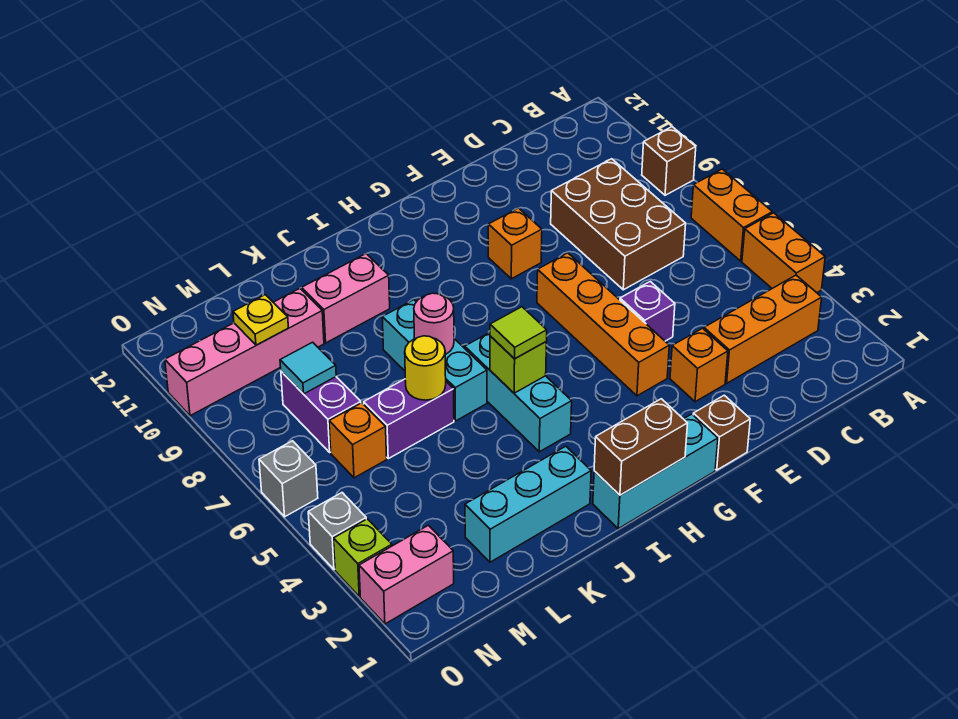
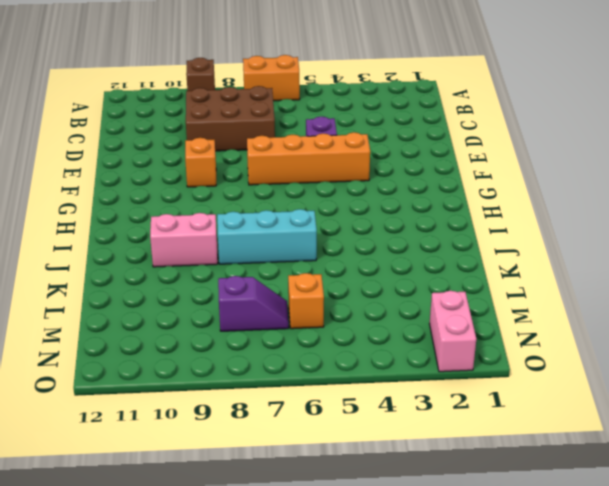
pink brick J9:J10 level 1 -> pink brick J10:K10 level 1
purple slope M7:M8 level 1 top 8 -> purple brick M7:M8 level 1
none -> orange brick A4:A5 level 1
none -> orange brick B3:D3 level 1
none -> orange brick E3 level 1
none -> brown brick F1 level 1

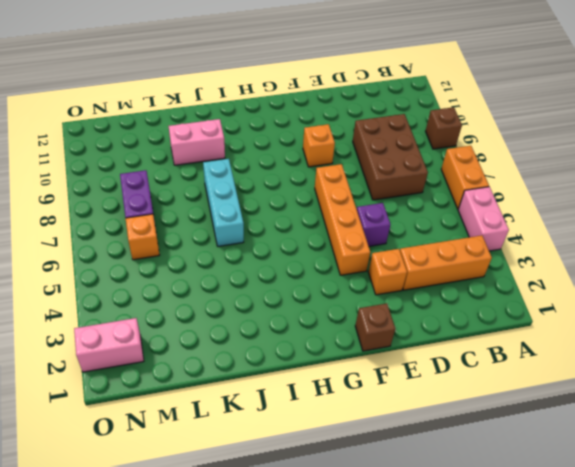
pink brick A4:A5 level 1 -> orange brick A4:A5 level 1
none -> cyan brick G1:I1 level 1
none -> cyan brick I4:I6 level 1
none -> cyan brick J2:L2 level 1
none -> purple brick K6:L6 level 1

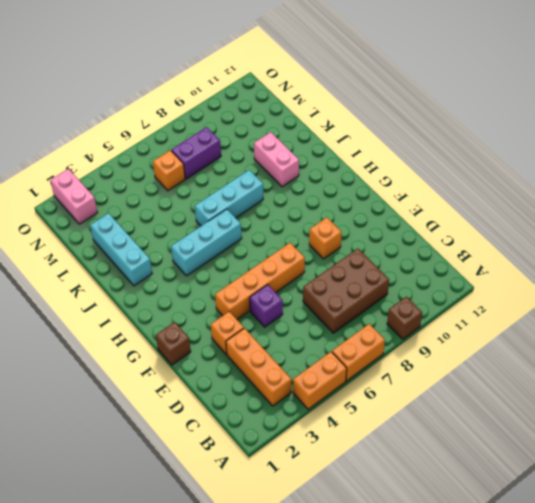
none -> cyan brick G1:I1 level 1
none -> purple brick K6:L6 level 1
none -> pink brick L10:O10 level 1
none -> lime brick O3 level 1

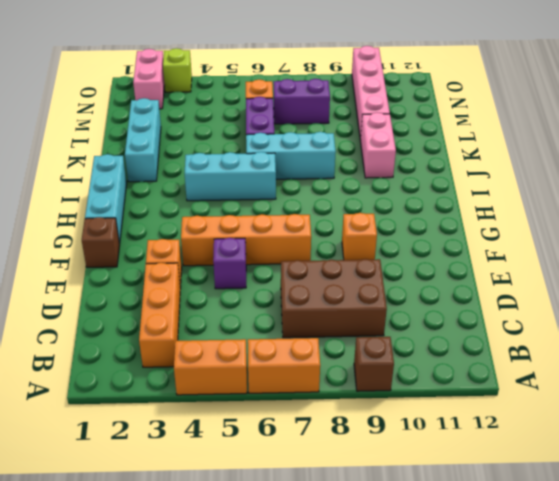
none -> grey brick O4 level 1
none -> grey brick O6 level 1
none -> brown brick H1:I1 level 2
none -> lime brick I5 level 2

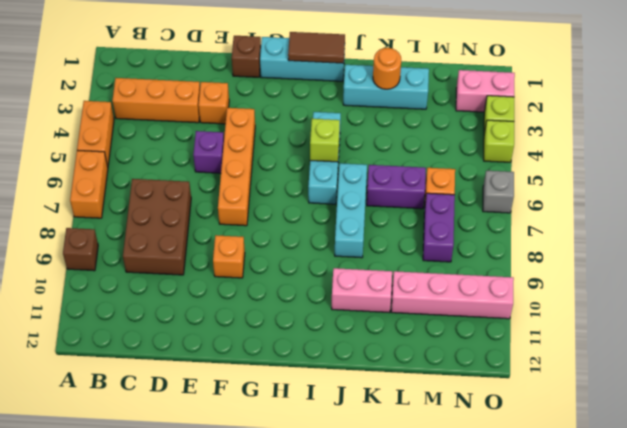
brown tile H1:I1 level 2 -> brown brick H1:I1 level 2
orange round brick K2 level 2 -> none
lime brick O4 level 1 -> grey brick O4 level 1
none -> pink round brick J7 level 2
none -> yellow round brick K6 level 2
none -> cyan tile M8 level 2
none -> yellow plate M10 level 2

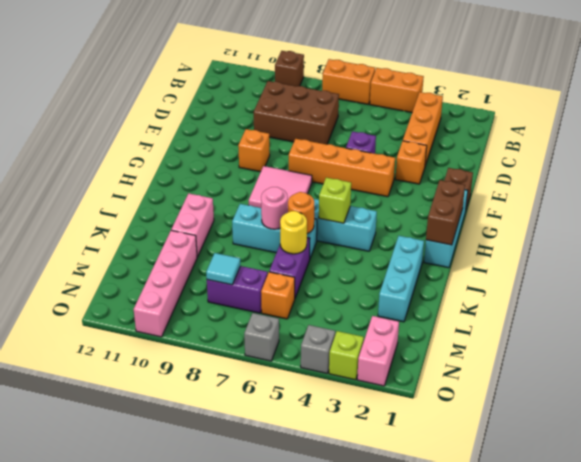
pink tile G7:H8 level 1 -> none
orange round brick J6 level 2 -> none
none -> yellow plate M10 level 2
none -> lime tile I5 level 3

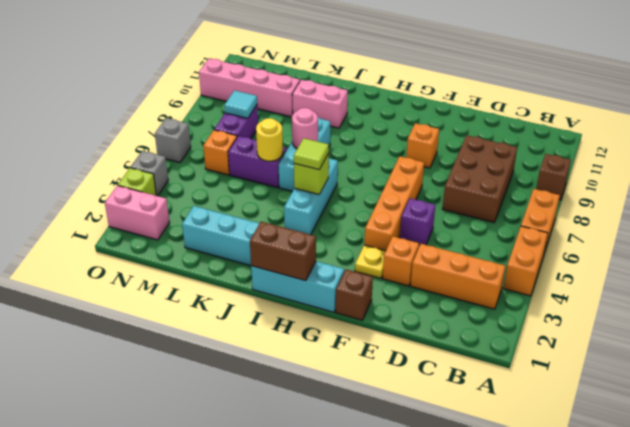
yellow plate F3 level 1 -> yellow plate M10 level 2

